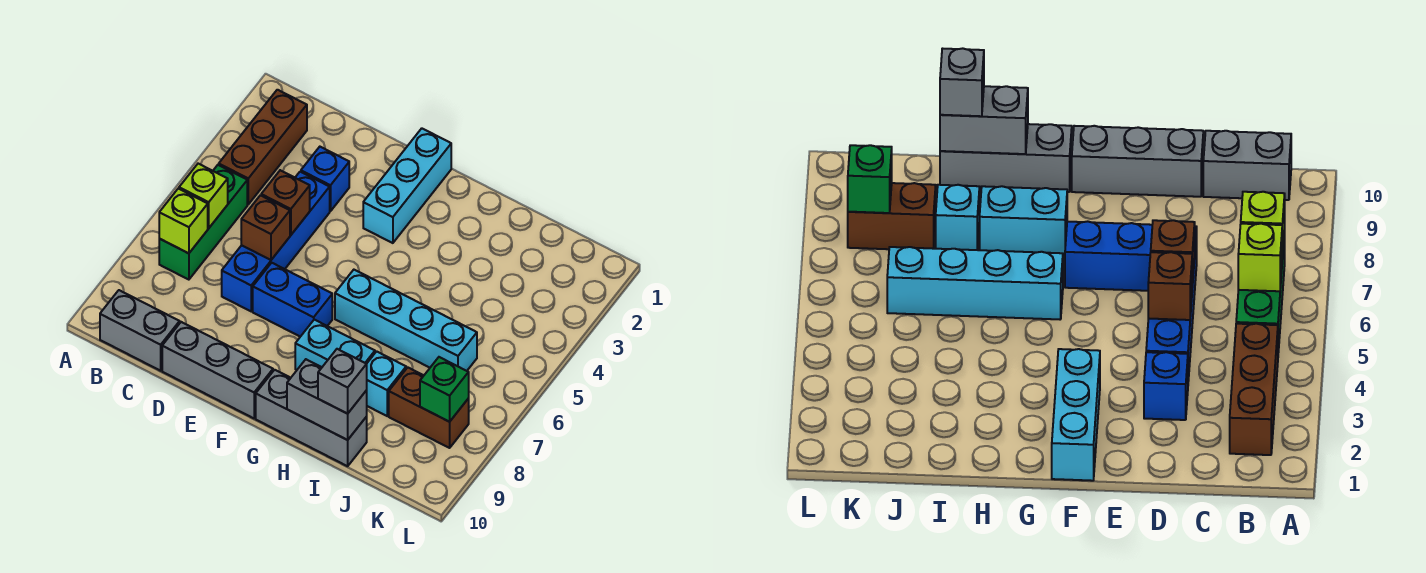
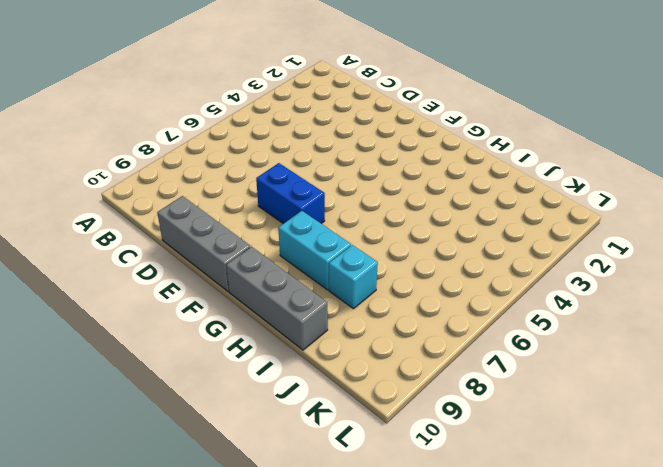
none -> brown brick B2:B4 level 1
none -> green brick B5:B7 level 1
none -> grey brick B10:C10 level 1

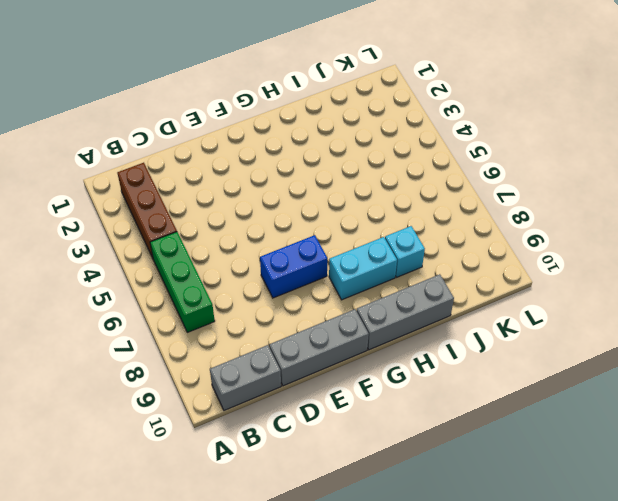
none -> blue brick D3 level 1
none -> blue brick D4:D7 level 1
none -> cyan brick F1:F3 level 1

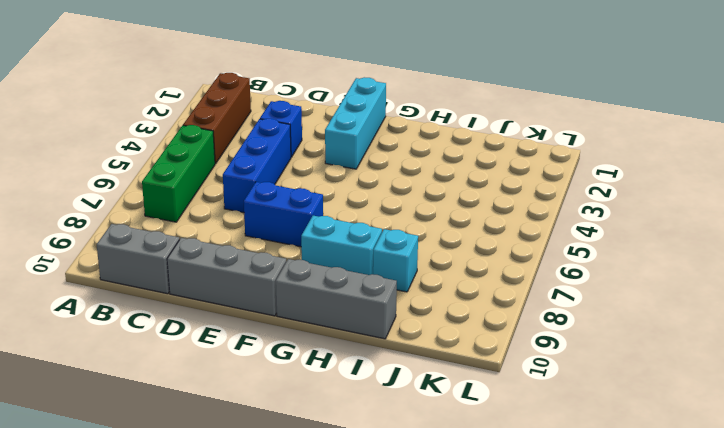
blue brick D4:D6 level 1 -> blue brick D4:D7 level 1
none -> cyan brick G6:J6 level 1
none -> brown brick J8:K8 level 1
none -> lime brick B6 level 2

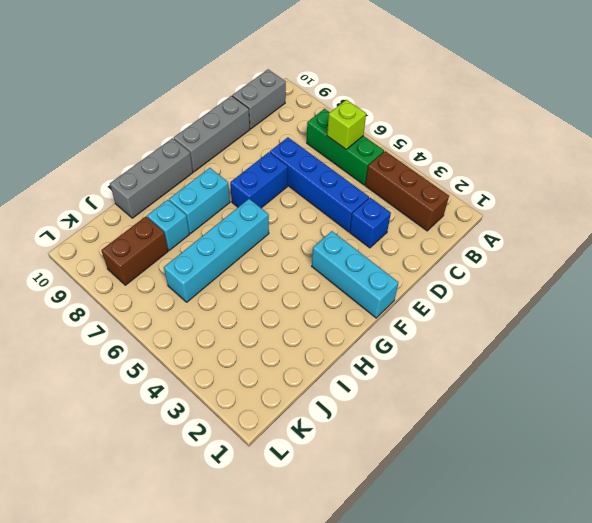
none -> lime brick B7 level 2
none -> brown brick D5 level 2
none -> brown brick D6 level 2

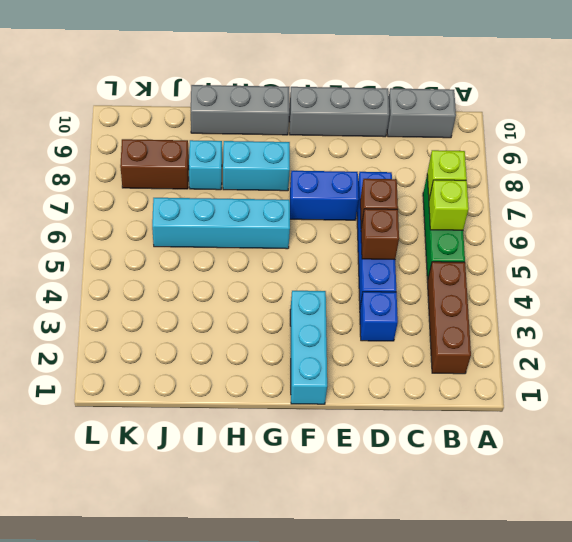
none -> grey brick H10:I10 level 2
none -> green brick K8 level 2
none -> grey brick I10 level 3

